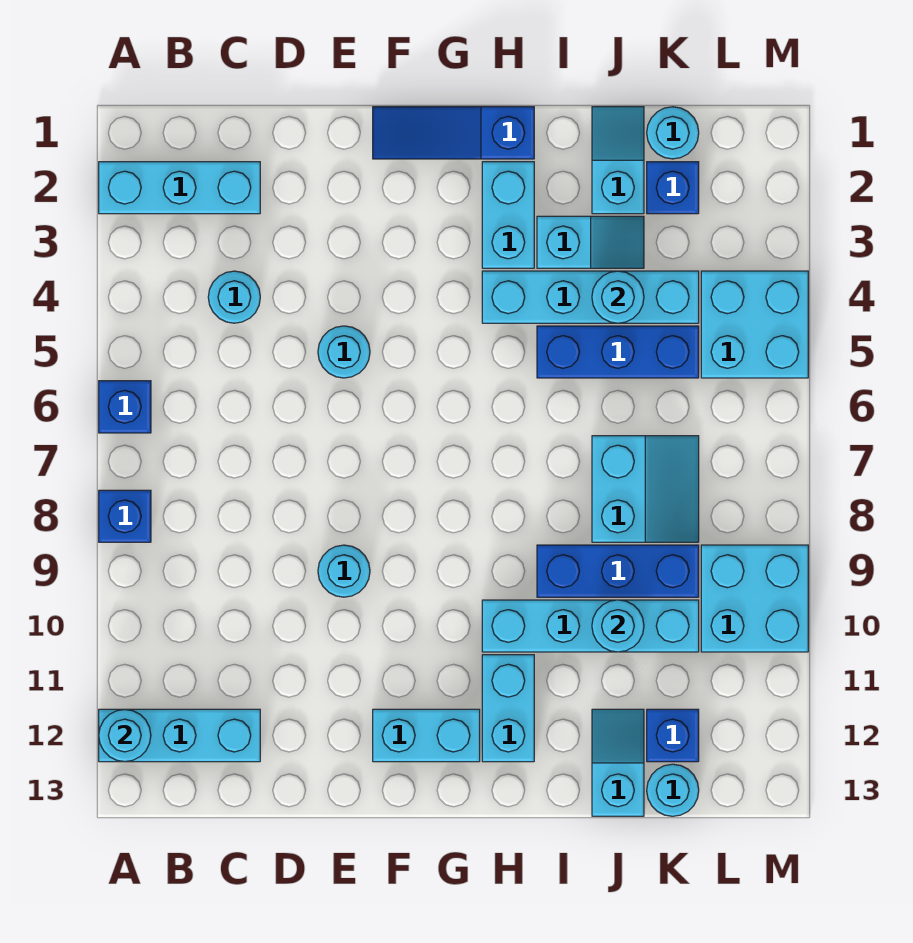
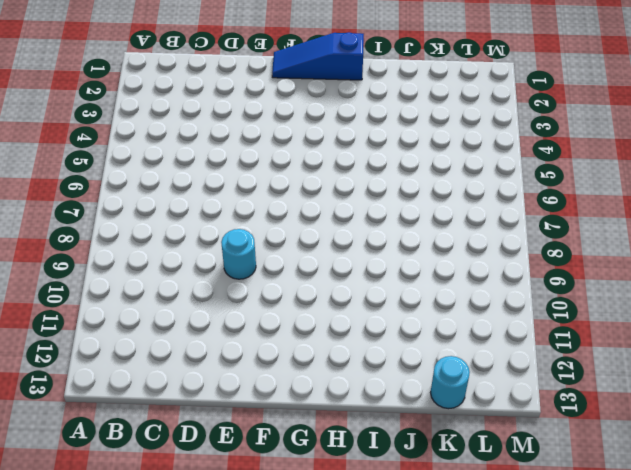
none -> cyan brick A2:C2 level 1
none -> blue brick A6 level 1
none -> blue brick A8 level 1

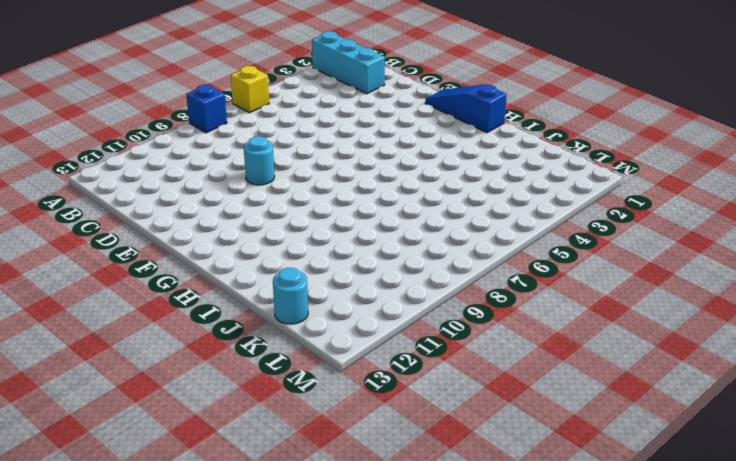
yellow brick A6 level 1 -> blue brick A6 level 1
none -> cyan brick A12:C12 level 1
none -> cyan round brick C4 level 1
none -> cyan round brick E5 level 1

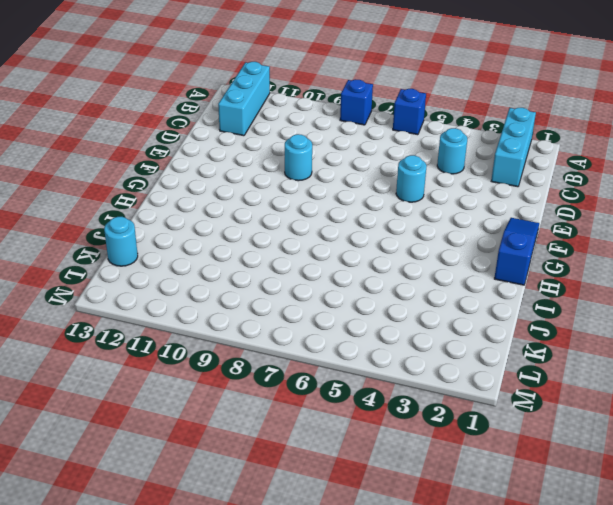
none -> cyan brick F12:G12 level 1
none -> cyan brick H2:H3 level 1
none -> cyan brick H4:K4 level 1

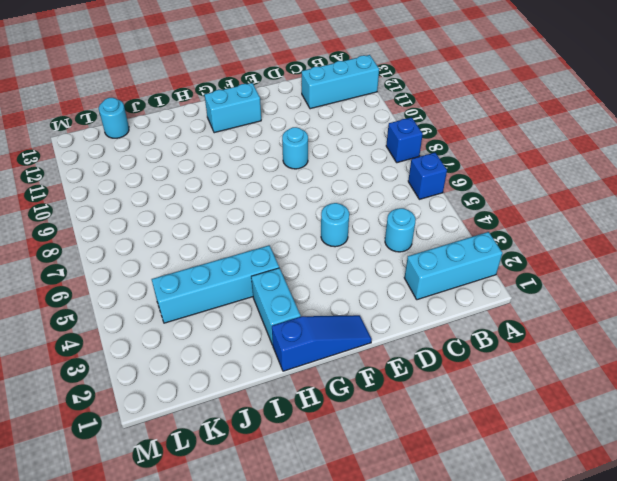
none -> cyan brick H10:K10 level 1
none -> cyan brick H11:H12 level 1
none -> cyan slope I3:J3 level 1 top I

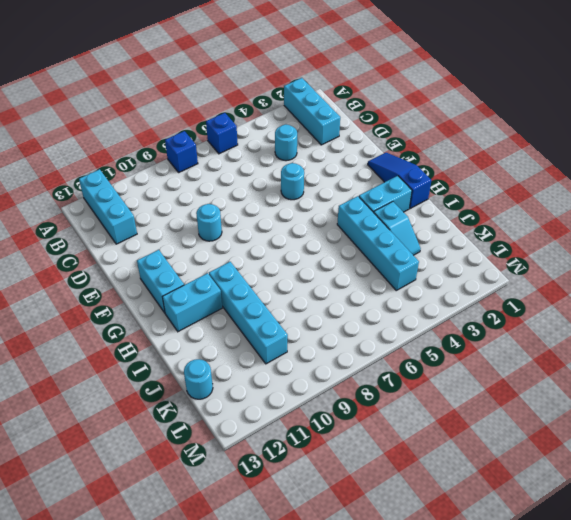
none -> blue brick I5:K5 level 1
none -> blue brick I9:K9 level 1
none -> cyan slope J1:J2 level 1 top 2

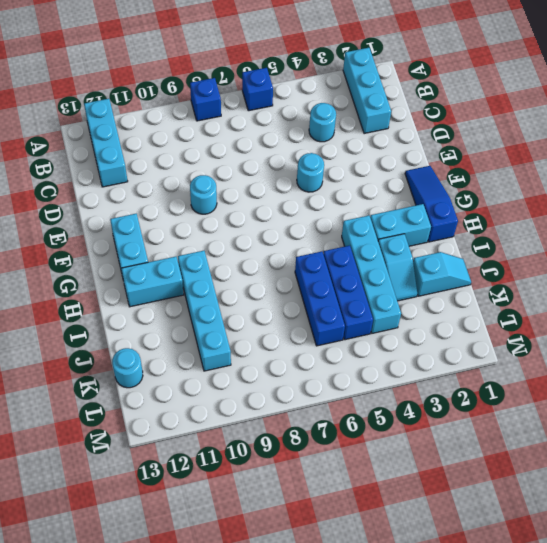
blue brick I6:K6 level 1 -> blue brick I9:K9 level 1
none -> cyan slope J7:K8 level 1 top J
none -> cyan slope J12:J13 level 1 top 13
none -> cyan round brick K1 level 1

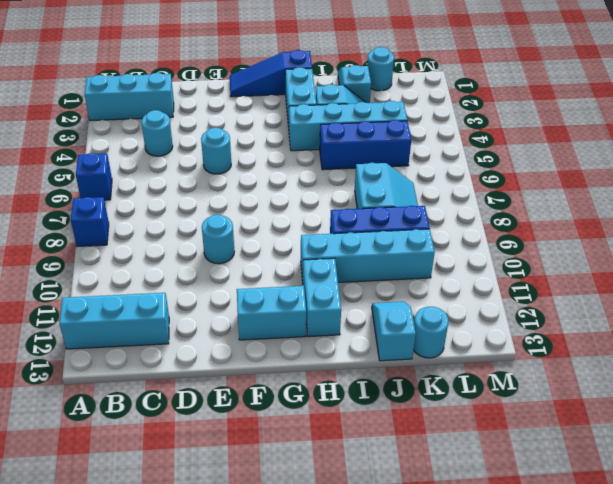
none -> blue brick K2 level 1
none -> blue brick K12 level 1
none -> cyan brick L4:M5 level 1

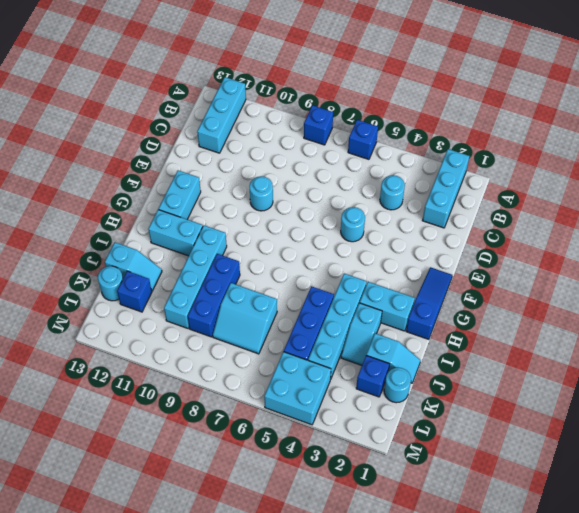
none -> cyan brick L9:M10 level 1
none -> cyan round brick A12 level 2
none -> cyan round brick J4 level 2

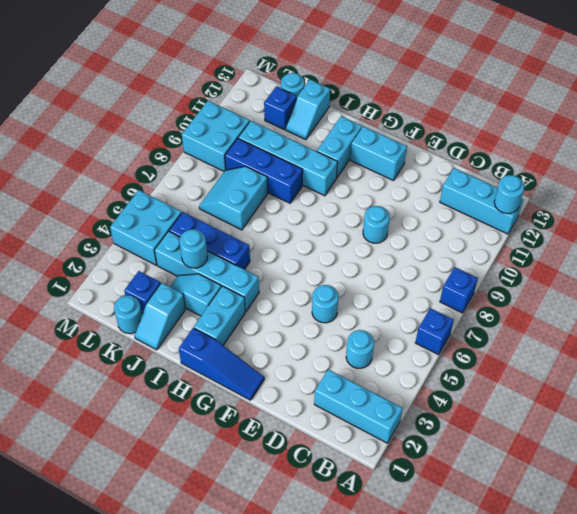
none -> cyan round brick J10 level 2

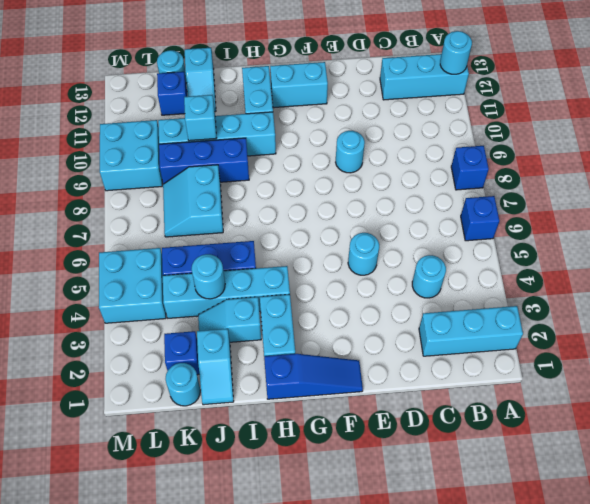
cyan brick J10 level 2 -> cyan round brick J10 level 2

